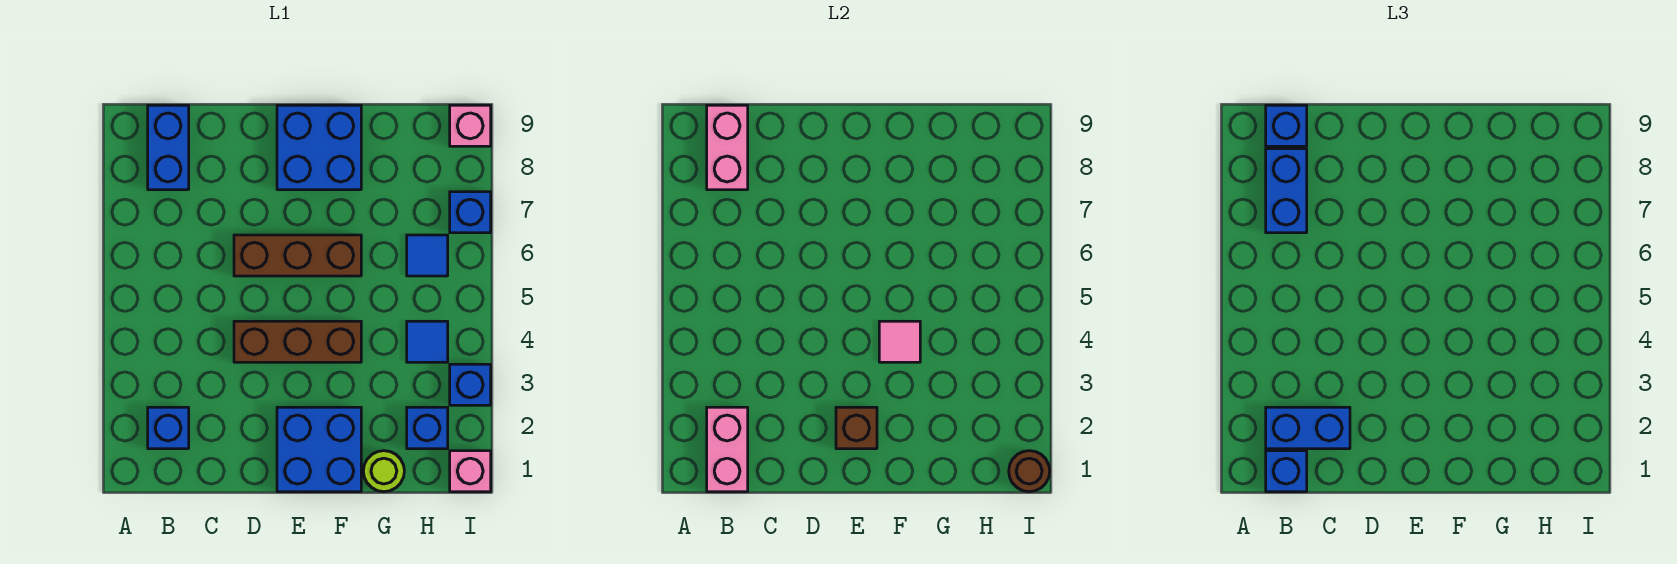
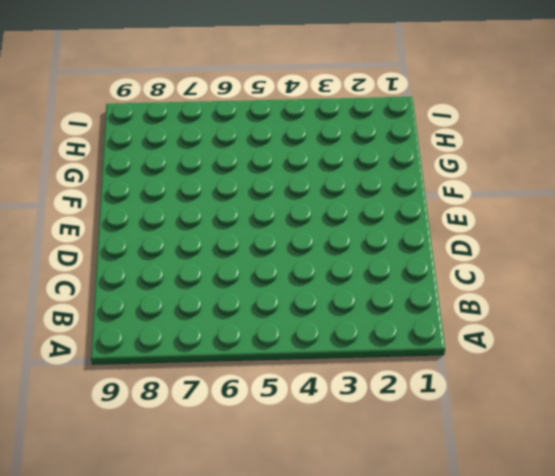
none -> blue brick B2 level 1
none -> blue brick B8:B9 level 1
none -> brown brick D4:F4 level 1

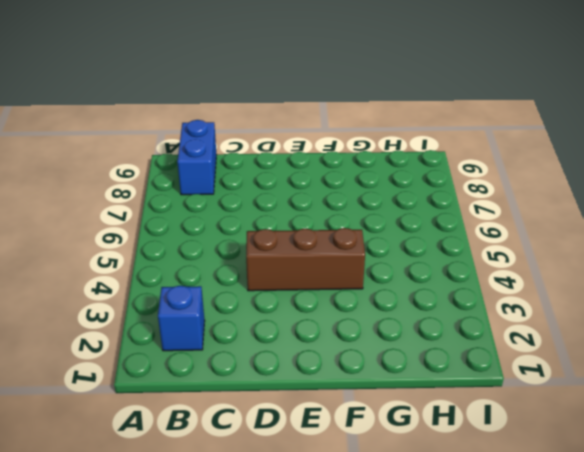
none -> brown brick D6:F6 level 1
none -> blue brick E1:F2 level 1
none -> blue brick E8:F9 level 1

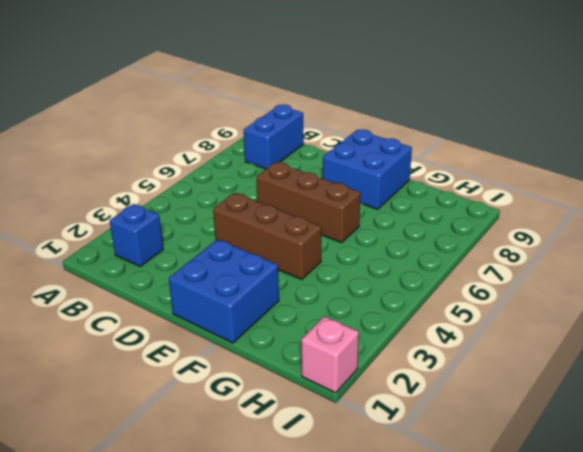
none -> lime round brick G1 level 1
none -> blue brick H2 level 1
none -> blue tile H4 level 1

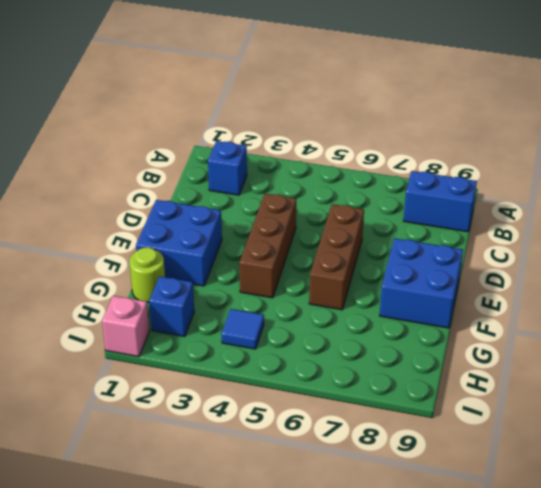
none -> blue tile H6 level 1
none -> blue brick I3 level 1
none -> blue brick I7 level 1

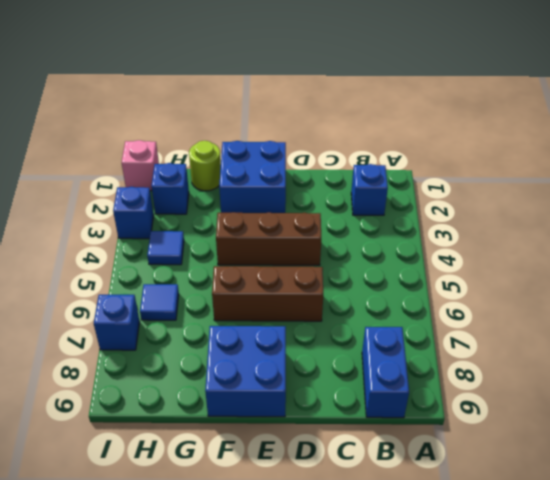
none -> pink brick I9 level 1
none -> pink brick B1:B2 level 2
none -> pink brick B8:B9 level 2

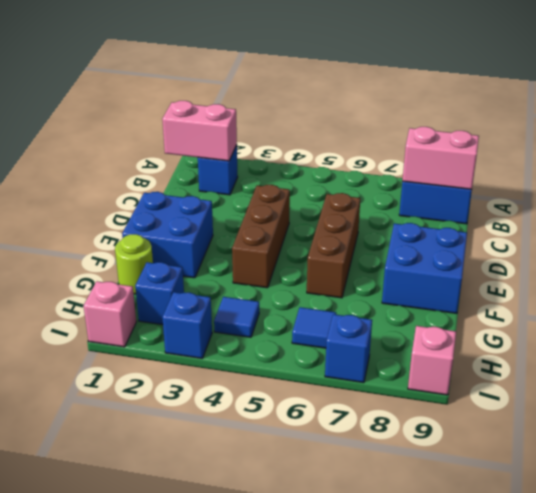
none -> brown brick E2 level 2
none -> pink tile F4 level 2
none -> brown round brick I1 level 2

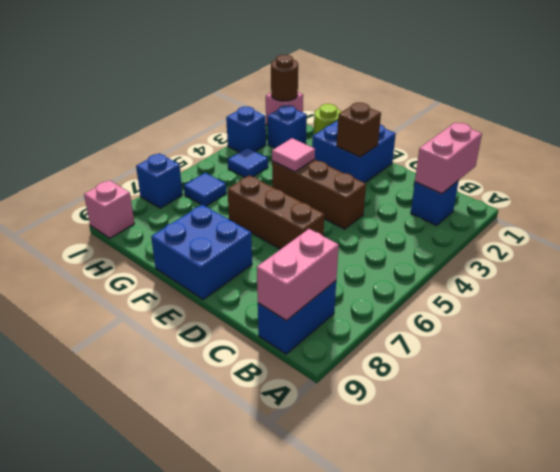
none -> blue brick B1 level 3
none -> blue brick B2:C2 level 3
none -> blue brick B7:B8 level 3

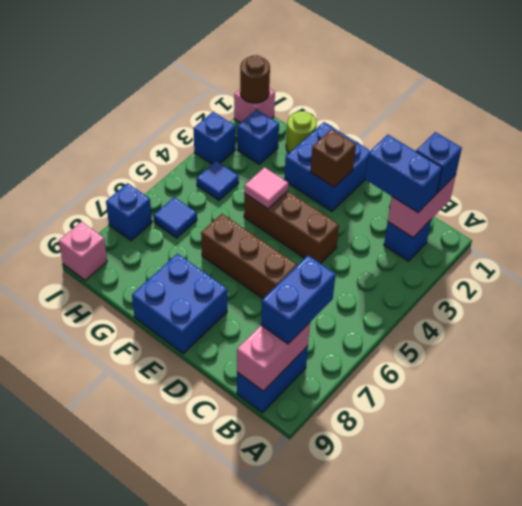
none -> blue brick B9 level 3

